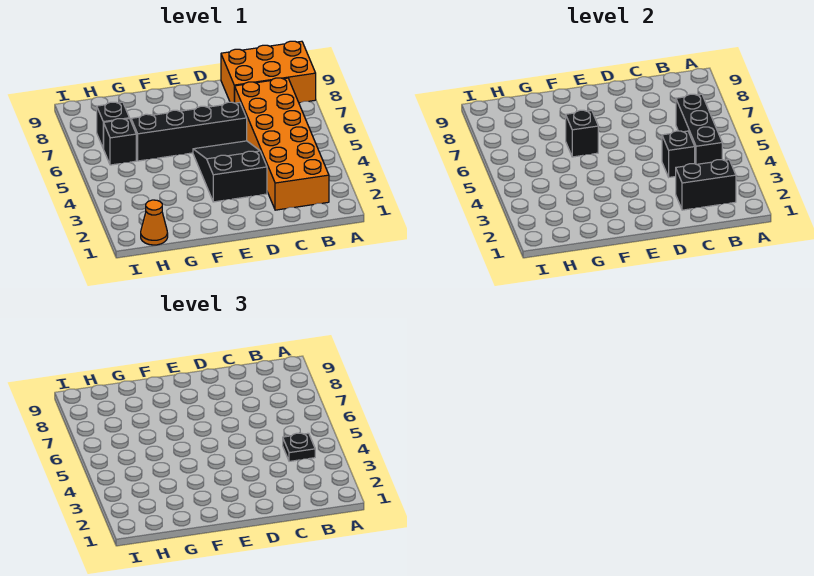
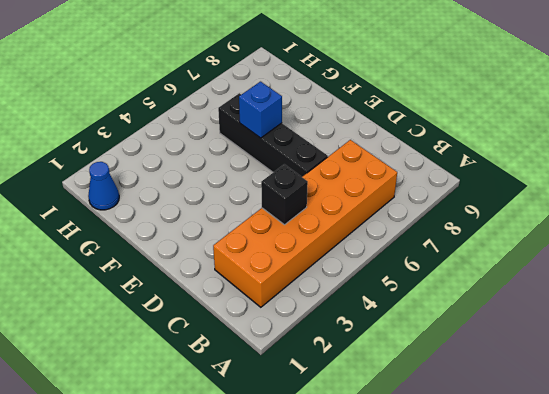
blue brick F6 level 2 -> black brick F6 level 2
blue cone H1 level 1 -> orange cone H1 level 1
none -> orange brick A8:C9 level 1
none -> black slope D3:E5 level 1 top 3
none -> black brick H6 level 1

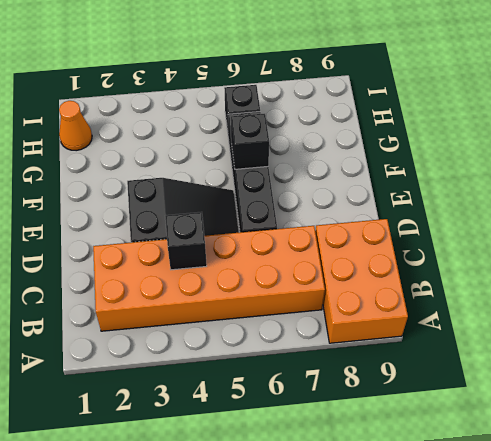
none -> black brick H7 level 1
none -> black brick B2:C2 level 2
none -> black brick B4:B6 level 2

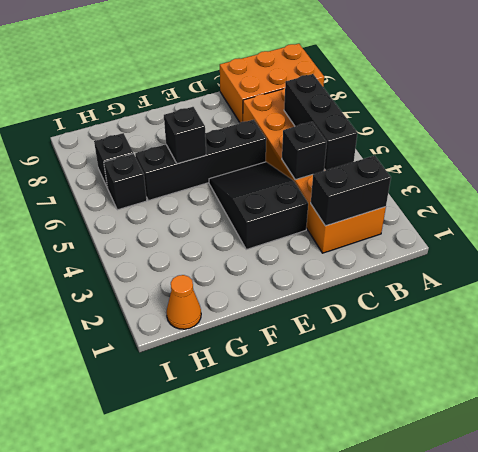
none -> black plate B4 level 3

